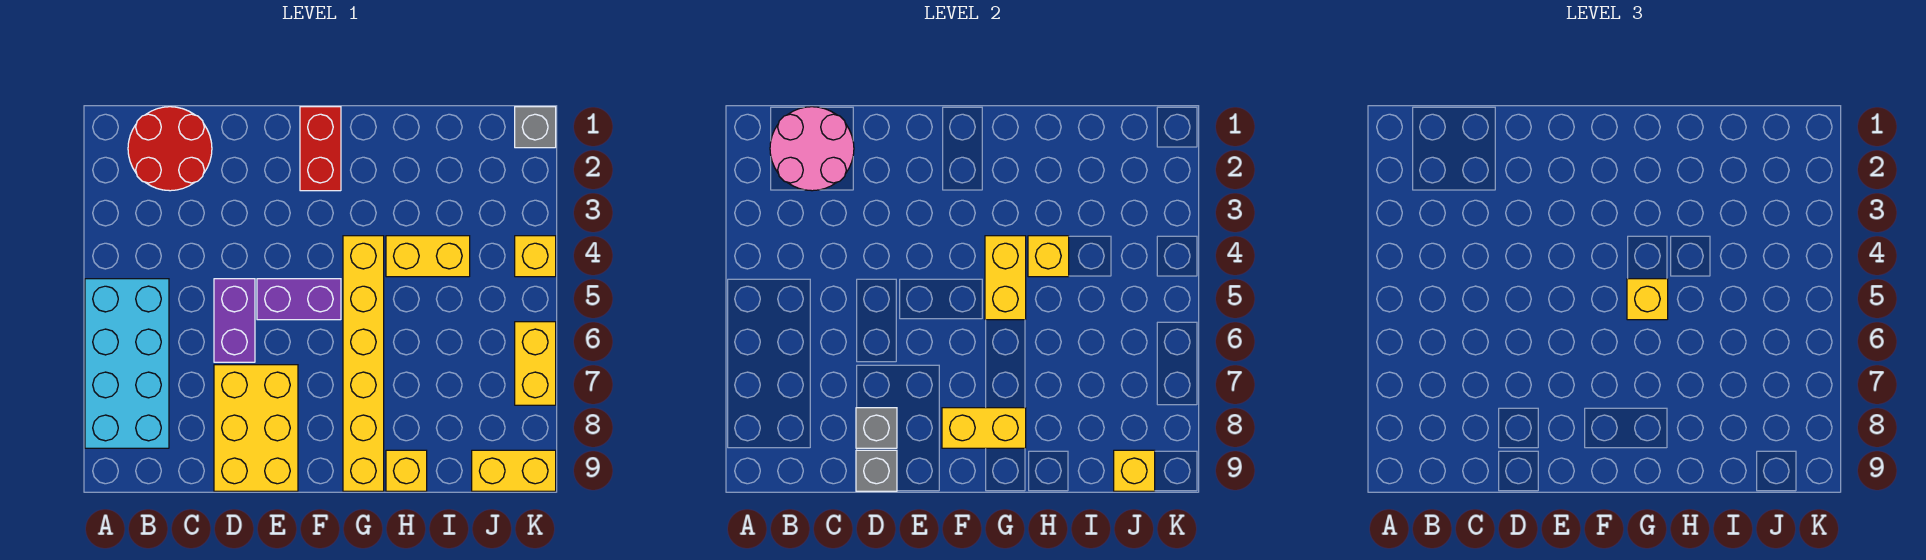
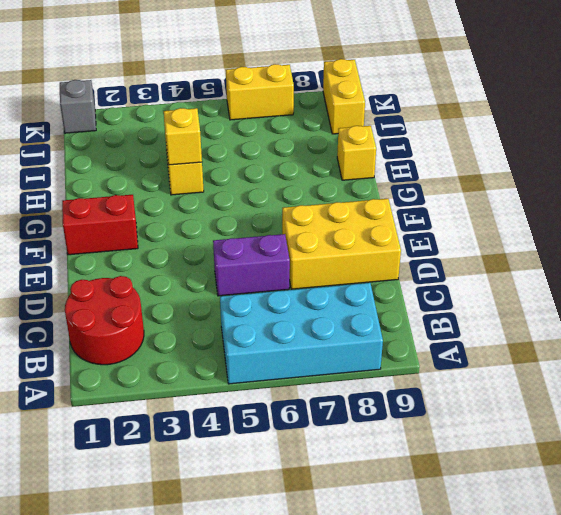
none -> purple brick E5:F5 level 1
none -> yellow brick G4:G9 level 1
none -> yellow brick K4 level 1

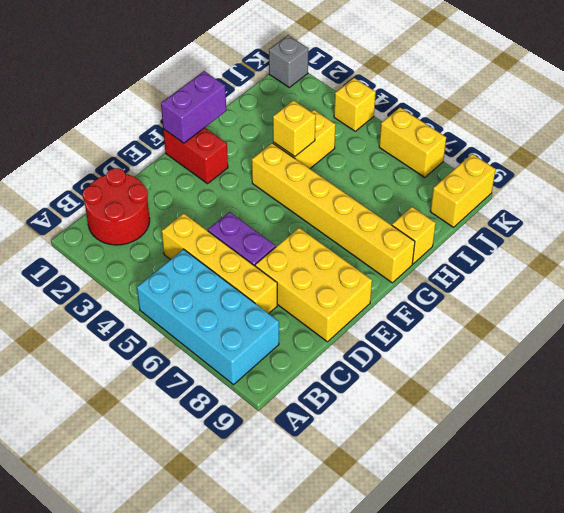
yellow brick C4:C7 level 1 -> none
purple brick F1:G1 level 2 -> purple brick E5:F5 level 1
none -> pink round brick B1:C2 level 2
none -> grey brick D8 level 2
none -> grey brick D9 level 2

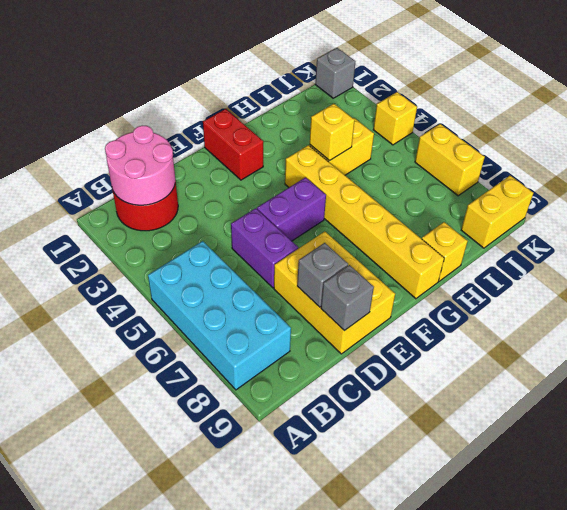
none -> yellow brick F8:G8 level 2
none -> yellow brick G4:G5 level 2
none -> yellow brick J9 level 2

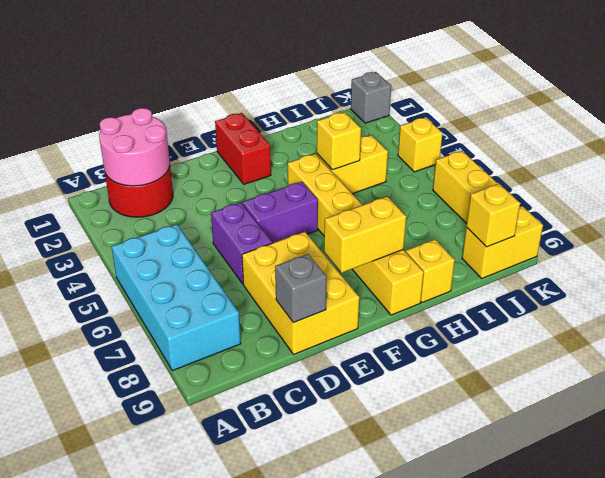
none -> grey brick D8 level 2
none -> yellow brick G4:G5 level 2
none -> yellow brick G5 level 3

